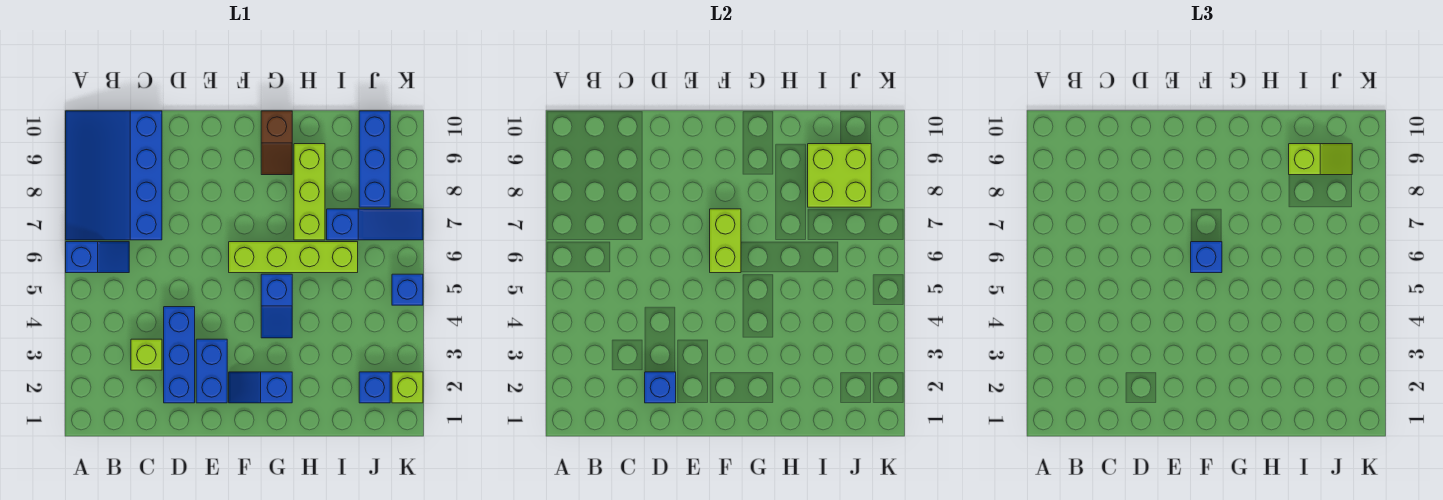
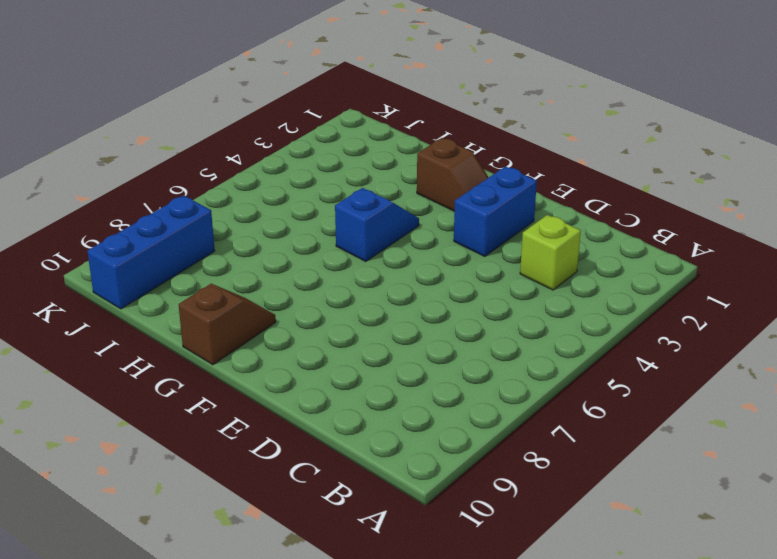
brown slope F2:G2 level 1 top G -> blue slope F2:G2 level 1 top G
none -> blue slope A6:B6 level 1 top A
none -> blue slope A7:C10 level 1 top C
none -> blue brick D2:D4 level 1

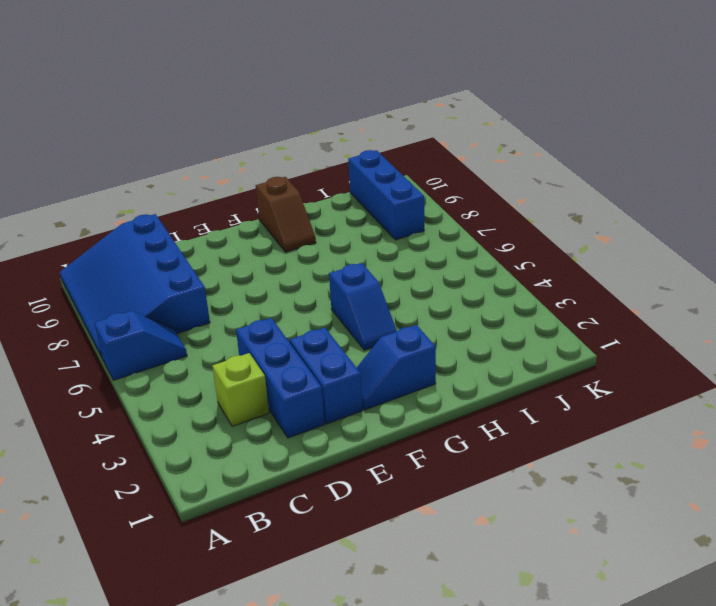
none -> lime brick F6:I6 level 1
none -> lime brick H7:H9 level 1
none -> blue slope I7:K7 level 1 top I

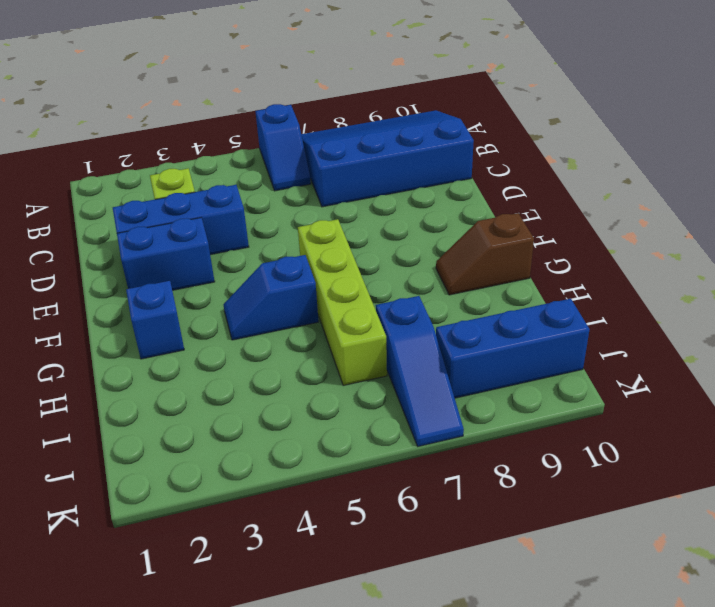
none -> lime brick H7:H9 level 1
none -> blue brick J2 level 1
none -> lime brick K2 level 1

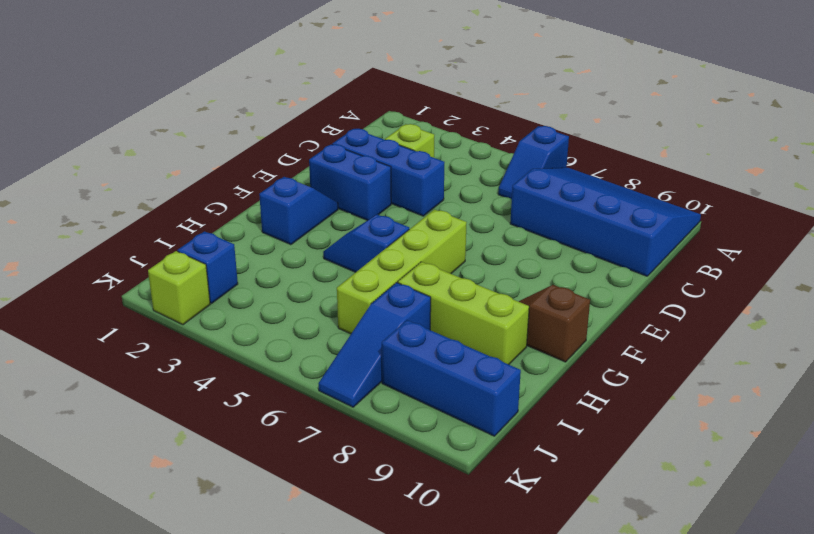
none -> blue brick K5 level 1
none -> blue brick D2 level 2
none -> lime brick F6:F7 level 2

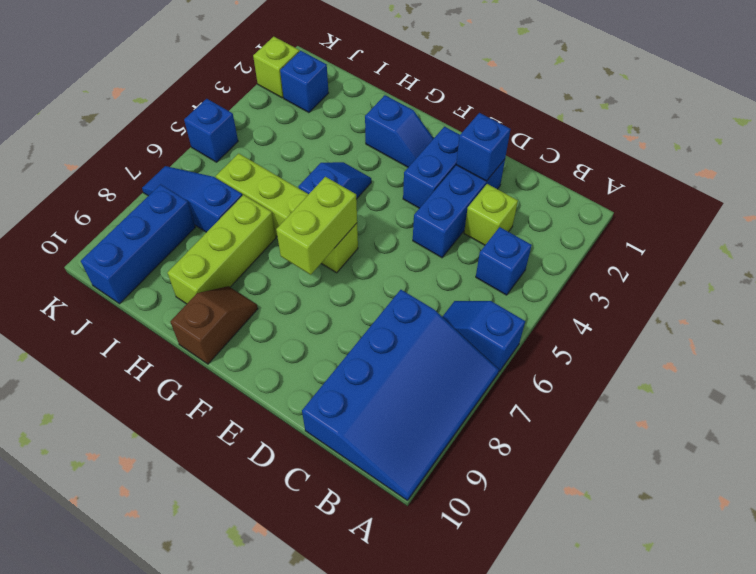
blue brick B4 level 1 -> blue brick F6 level 3
none -> lime brick I8:J9 level 2
none -> lime slope I9:J9 level 3 top I

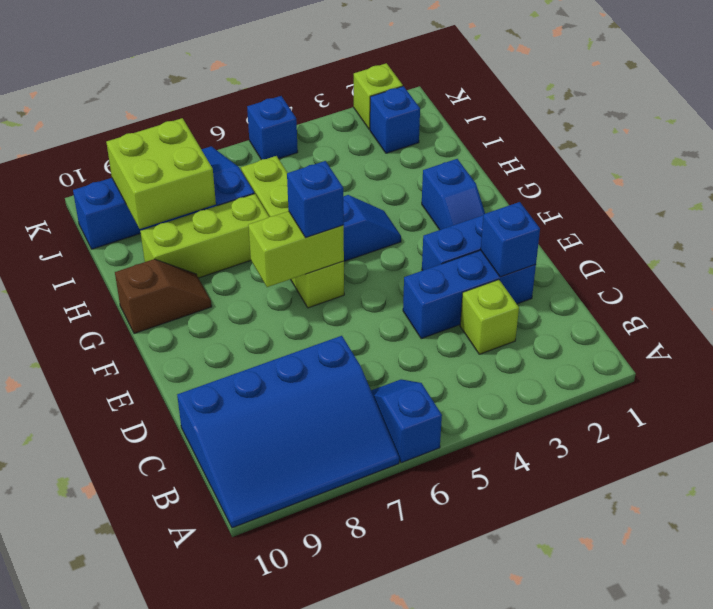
none -> lime slope I9:J9 level 3 top I

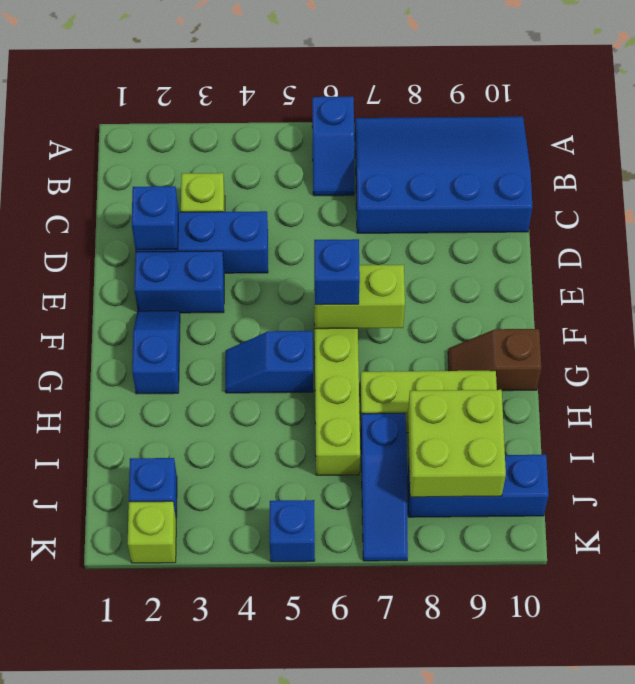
none -> lime slope I9:J9 level 3 top I

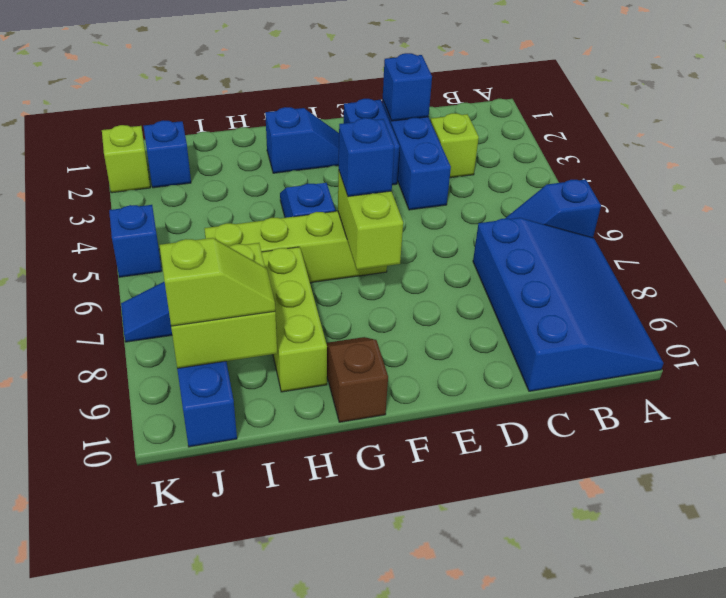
lime slope I9:J9 level 3 top J -> lime slope I9:J9 level 3 top I

